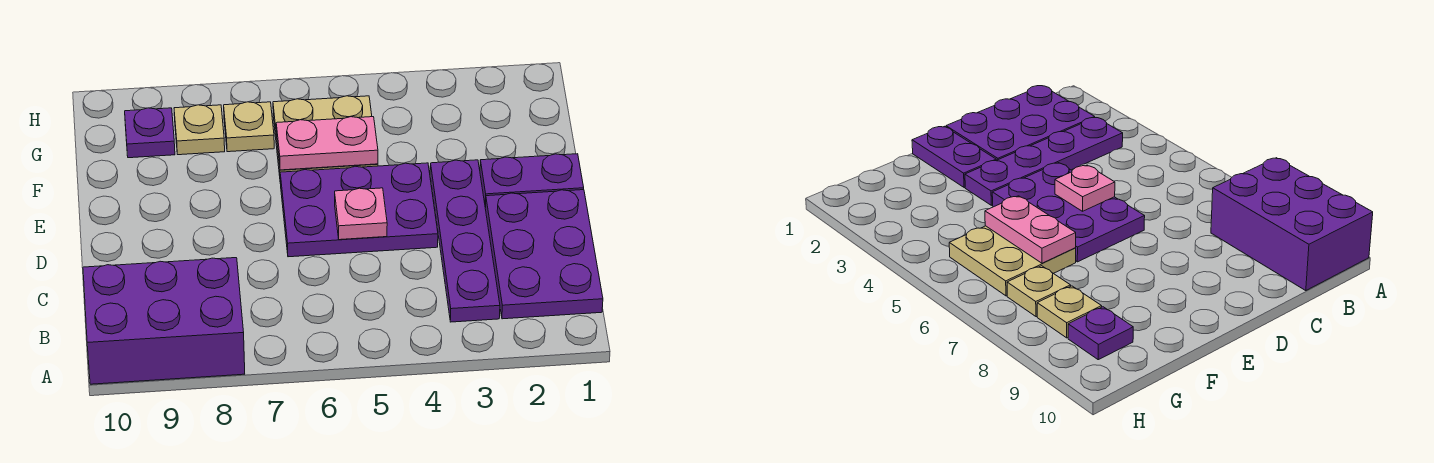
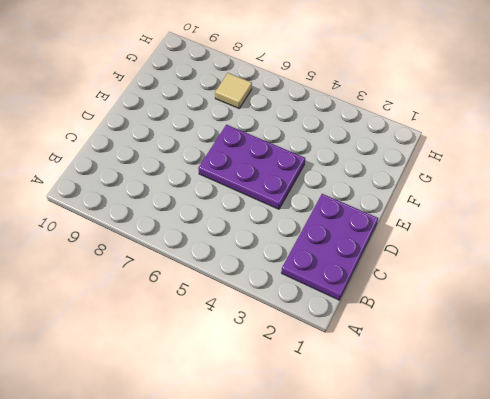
tan tile G7 level 1 -> tan plate G7 level 1
none -> purple brick A8:B10 level 1
none -> purple plate B3:E3 level 1

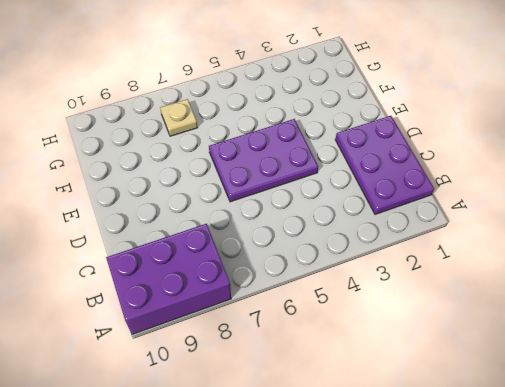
none -> purple plate B3:E3 level 1
none -> purple plate E1:E2 level 1

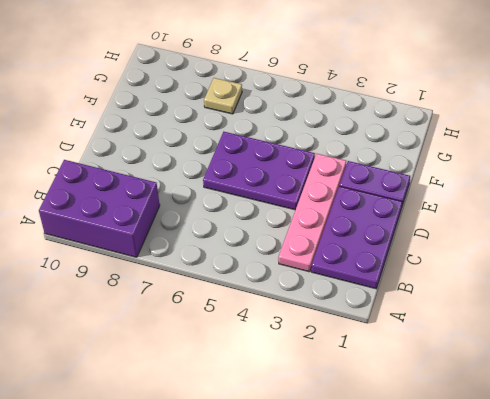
pink plate B3:E3 level 1 -> purple plate B3:E3 level 1
none -> tan plate F5:G6 level 1
none -> tan plate G8 level 1

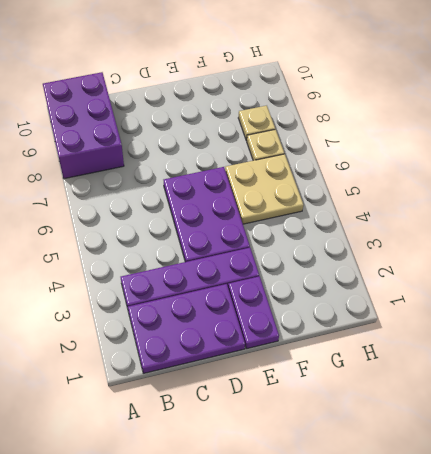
none -> purple plate G9 level 1
none -> pink plate D5 level 2

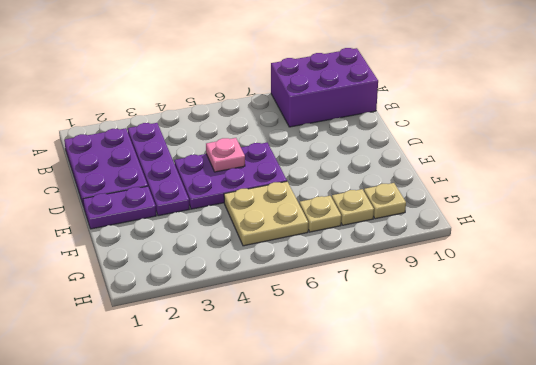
tan plate G9 level 1 -> purple plate G9 level 1
none -> pink plate F5:F6 level 2

